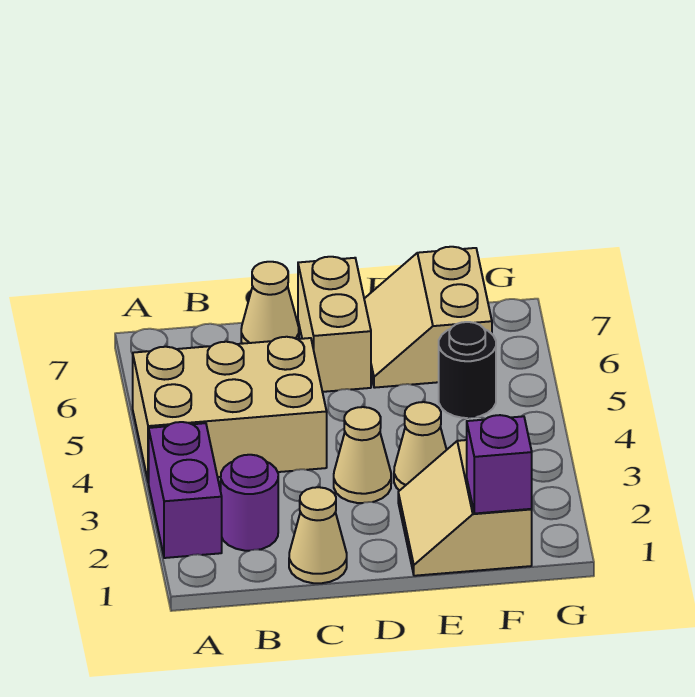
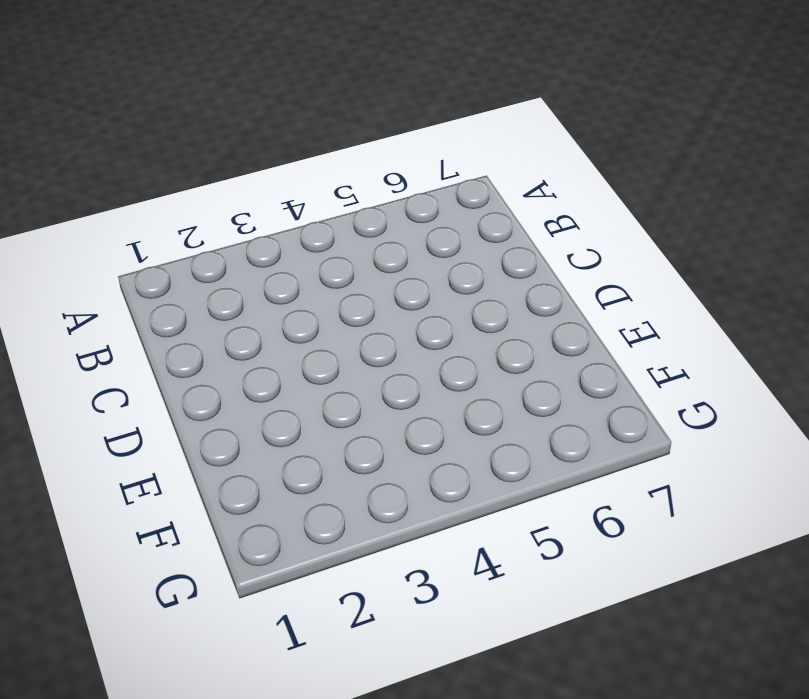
none -> purple brick A2:A3 level 1
none -> tan brick A4:C5 level 1
none -> purple round brick B2 level 1

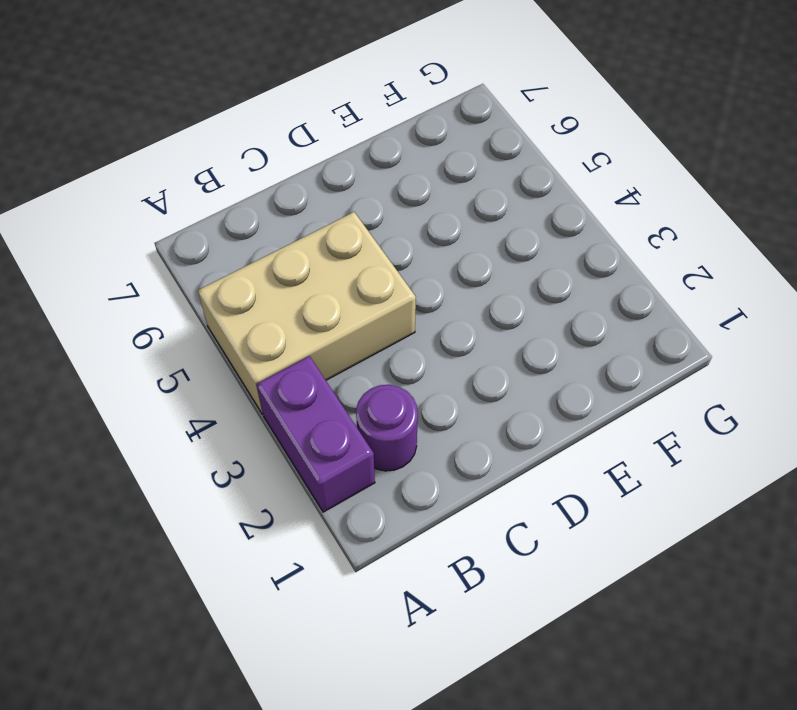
none -> tan cone C1 level 1
none -> tan cone C7 level 1
none -> tan cone D3 level 1

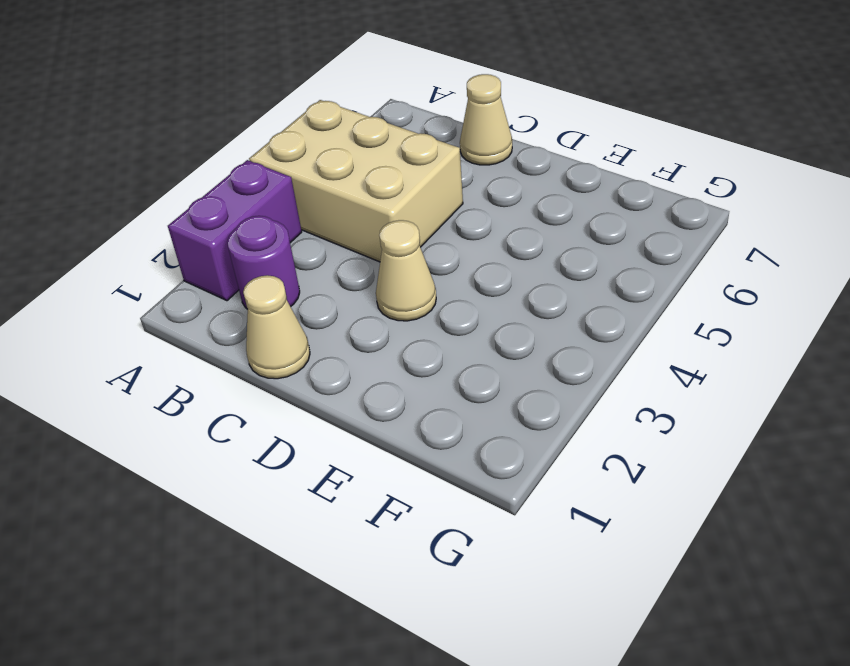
none -> tan brick D6:D7 level 1
none -> tan slope E1:F2 level 1 top F
none -> tan cone E3 level 1

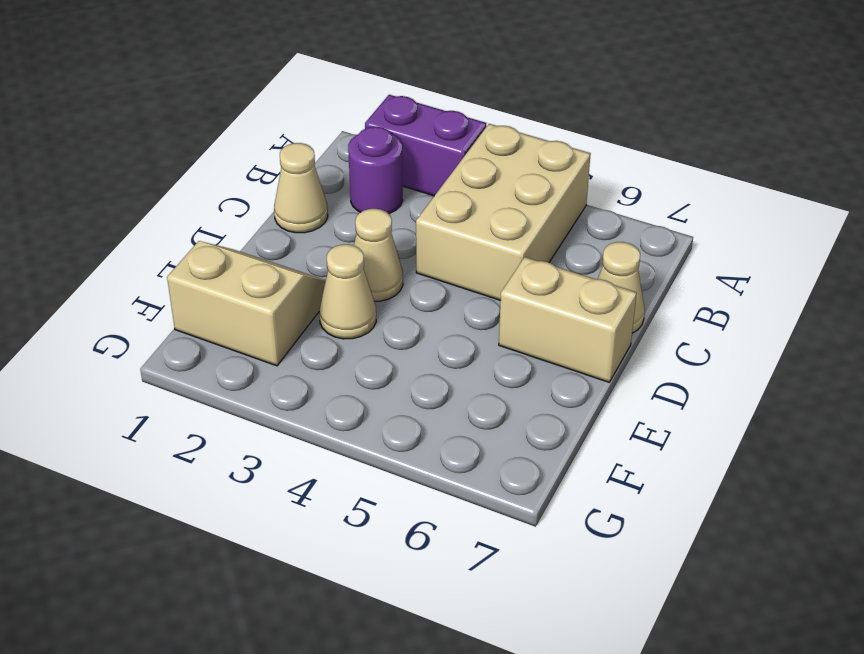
none -> tan slope E6:F7 level 1 top F
none -> black round brick F5 level 1
none -> purple brick F1 level 2

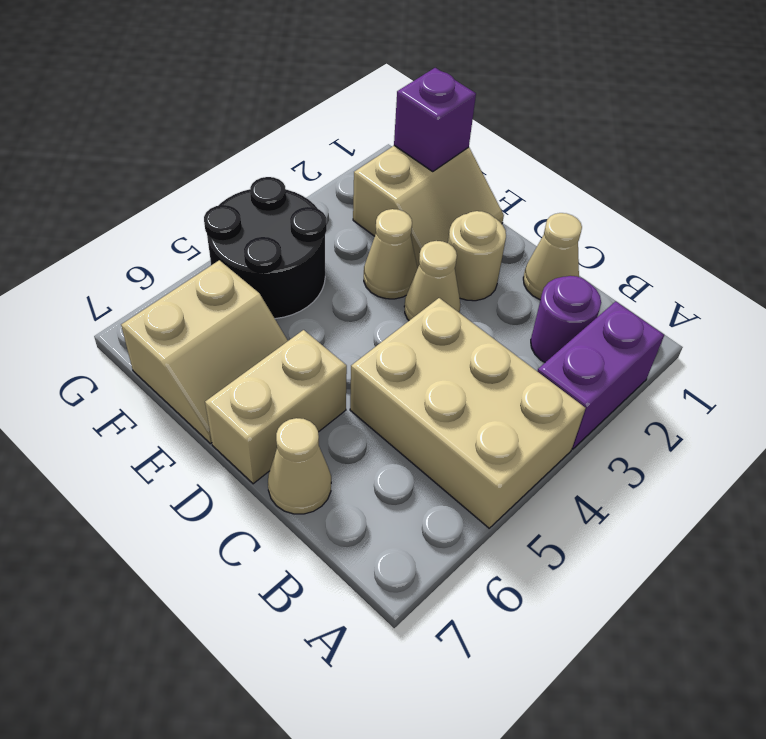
tan round brick D2 level 1 -> none
black round brick F4:G5 level 1 -> black round brick F5 level 1

